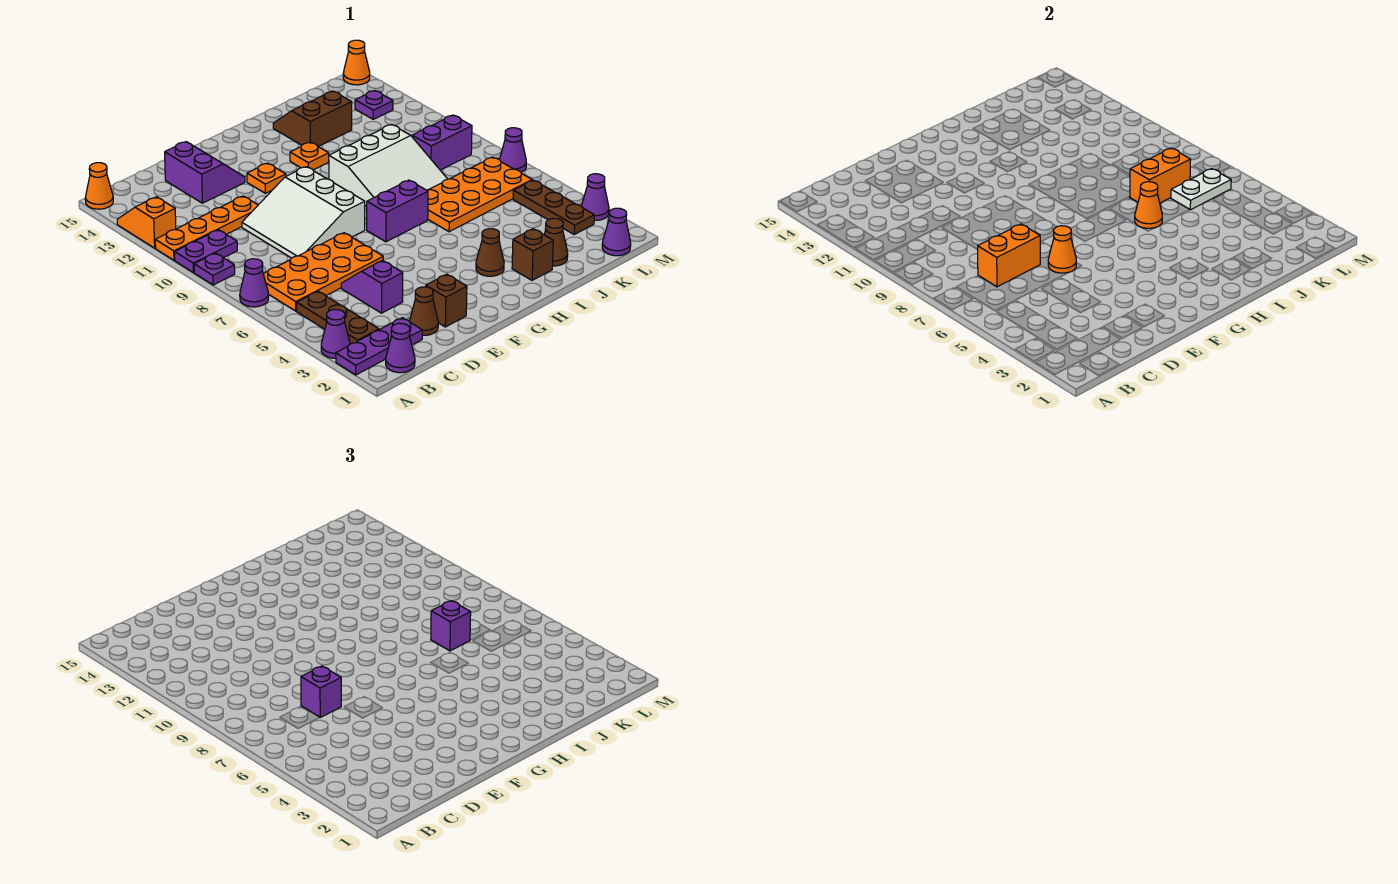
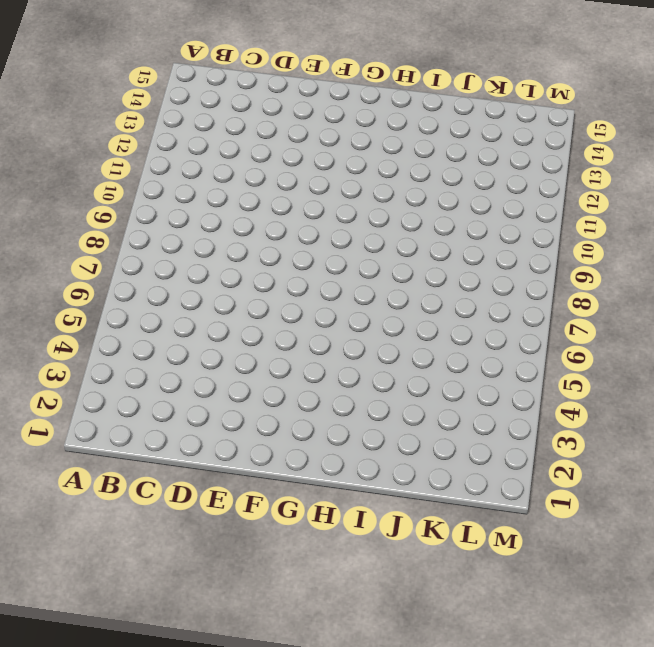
none -> purple plate A2:C2 level 1
none -> purple cone A3 level 1
none -> purple cone A7 level 1
none -> purple plate A9 level 1

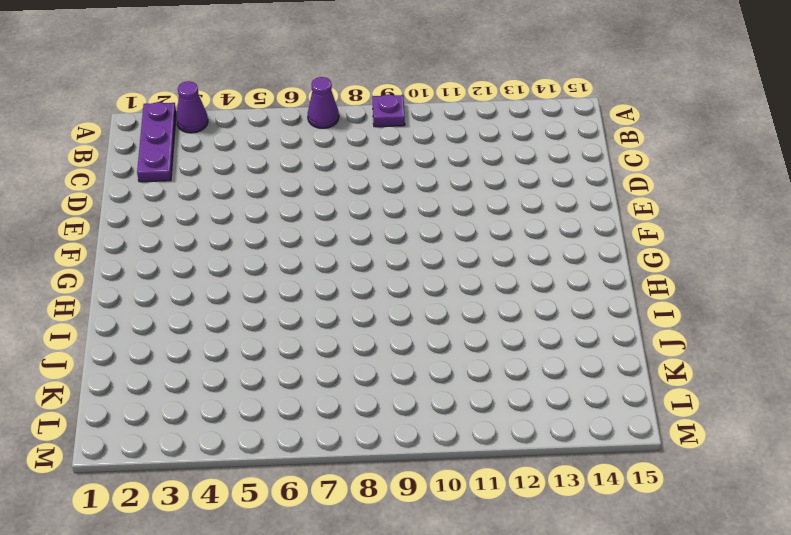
none -> purple plate A10:B10 level 1
none -> orange plate A11:D11 level 1
none -> orange slope A12:A13 level 1 top 12
none -> orange cone A15 level 1

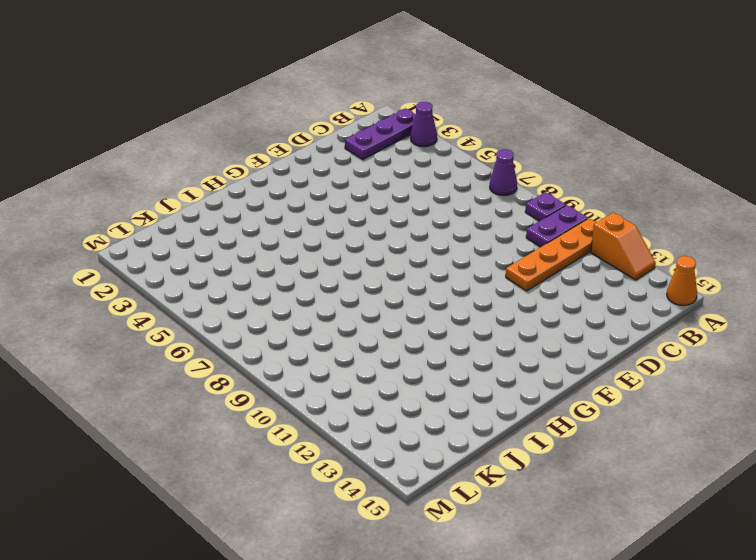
none -> purple cone B1 level 1
none -> brown plate B3:B5 level 1
none -> orange plate B6:E7 level 1
none -> brown cone D2 level 1

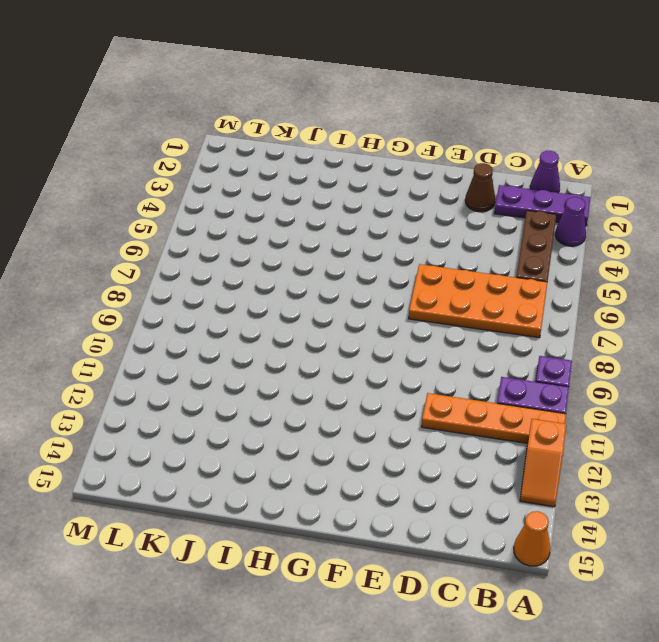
none -> purple cone A7 level 1
none -> purple slope D4:D5 level 1 top 4
none -> white slope D8:F10 level 1 top F
none -> purple slope D13:E14 level 1 top D

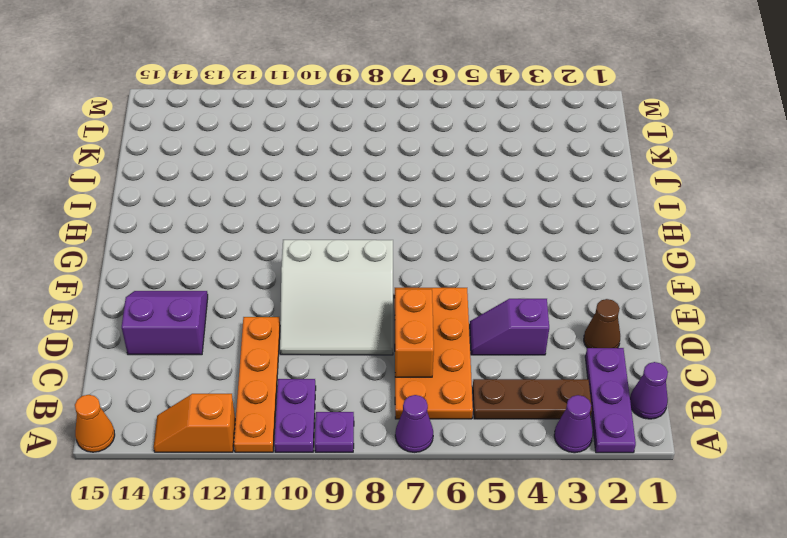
none -> brown brick E2 level 1
none -> orange plate F12 level 1
none -> purple brick G7:H7 level 1
none -> brown cone H3 level 1

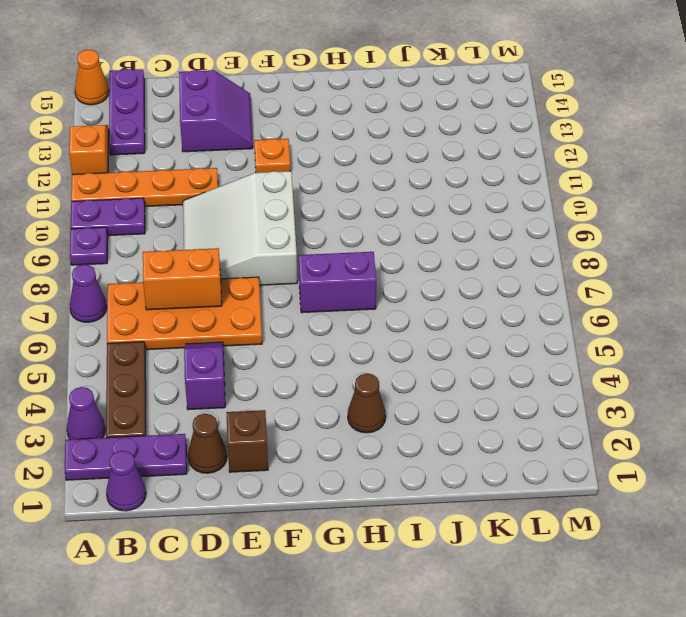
purple plate B13:B15 level 1 -> none
none -> white slope H8:J10 level 1 top 10
none -> orange plate H12 level 1
none -> brown brick I2 level 1
none -> orange plate I6:L7 level 1

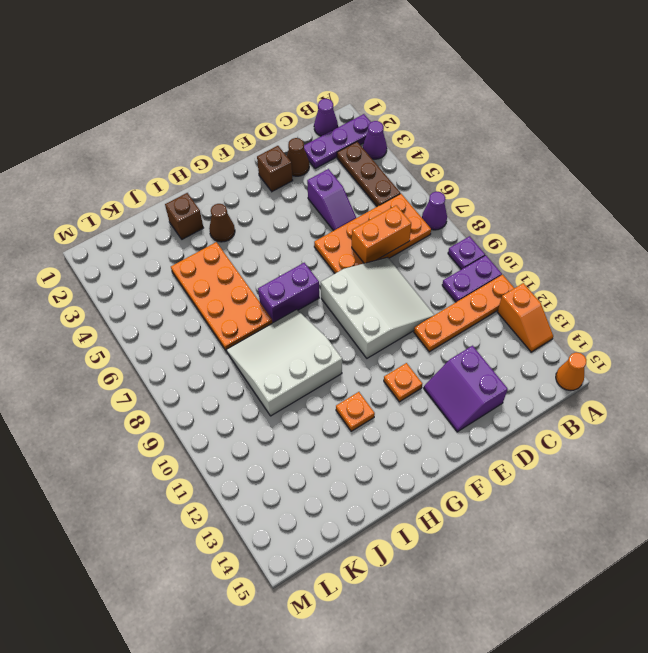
orange plate I4:J7 level 1 -> orange plate I6:L7 level 1
none -> brown slope I13:J14 level 1 top 13
none -> brown cone J2 level 1
none -> purple brick K9:L9 level 1
none -> purple cone L1 level 1

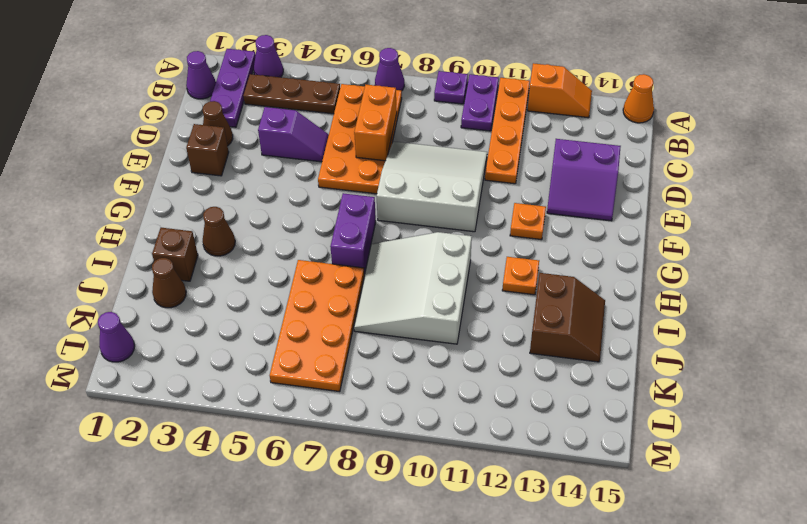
none -> purple brick K9:L9 level 1
none -> brown plate L3:L5 level 1
none -> purple plate L13 level 1
none -> purple cone M3 level 1

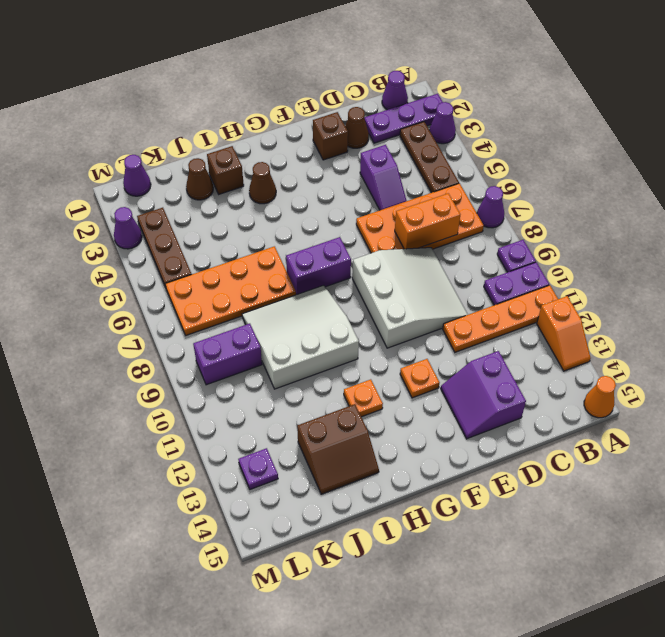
none -> purple cone M7 level 1
none -> orange cone M15 level 1
none -> orange cone E6 level 2
none -> orange cone I6 level 2

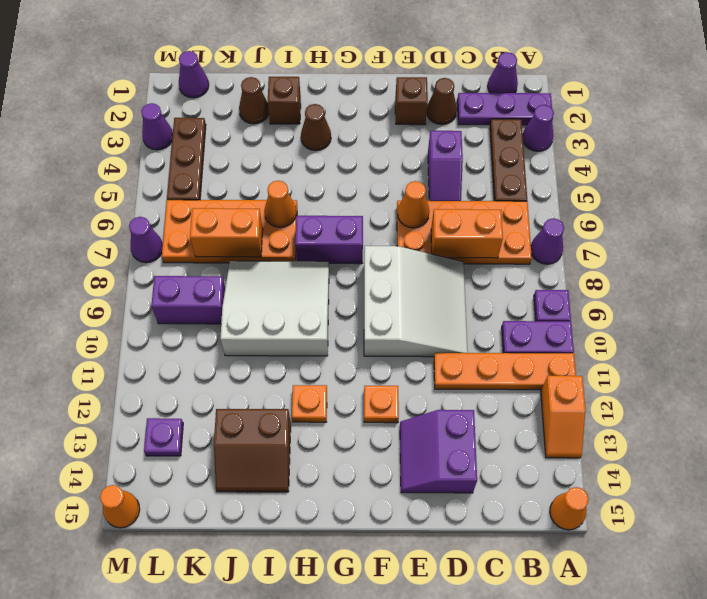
none -> white plate K6:L6 level 2
none -> purple brick D7 level 3
none -> purple brick J7 level 3

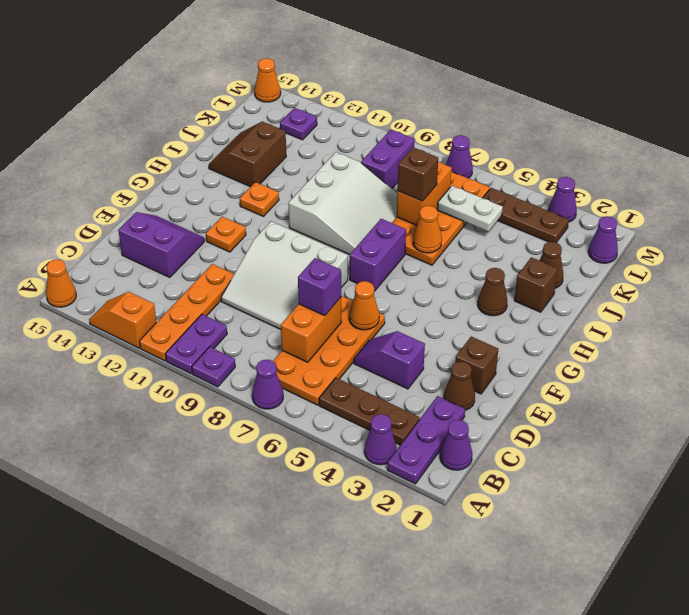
brown brick J7 level 3 -> purple brick J7 level 3
white plate K5:K6 level 2 -> white plate K6:L6 level 2

